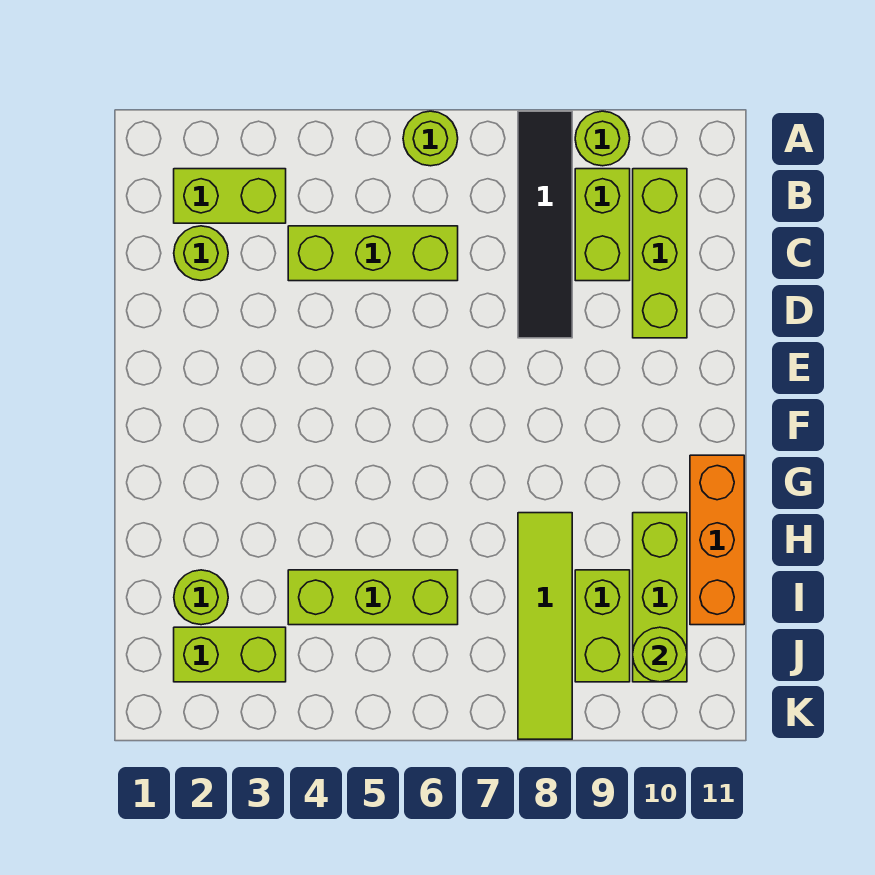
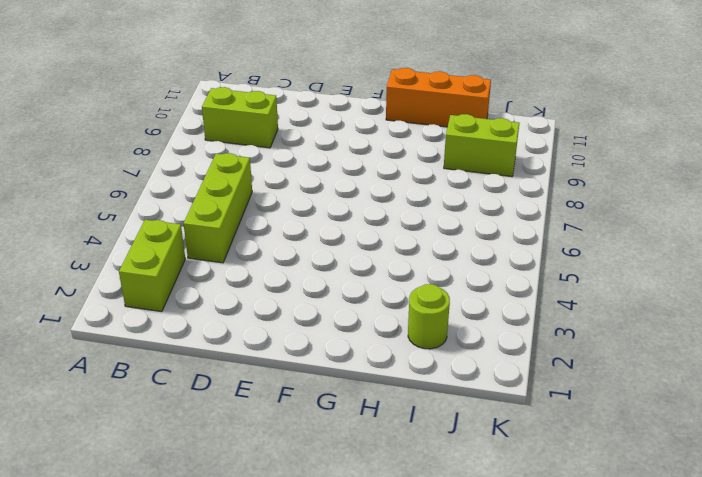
none -> lime round brick A6 level 1
none -> black tile A8:D8 level 1
none -> lime round brick A9 level 1

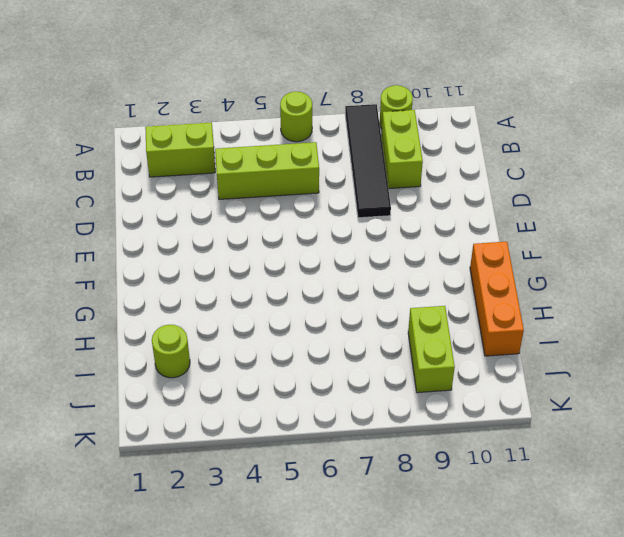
none -> lime brick B10:D10 level 1
none -> lime round brick C2 level 1
none -> lime tile H8:K8 level 1

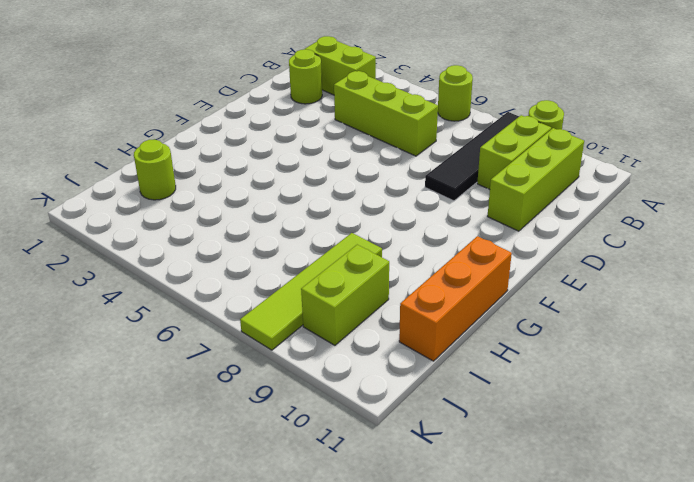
none -> lime brick H10:J10 level 1
none -> lime brick I4:I6 level 1
none -> lime brick J2:J3 level 1

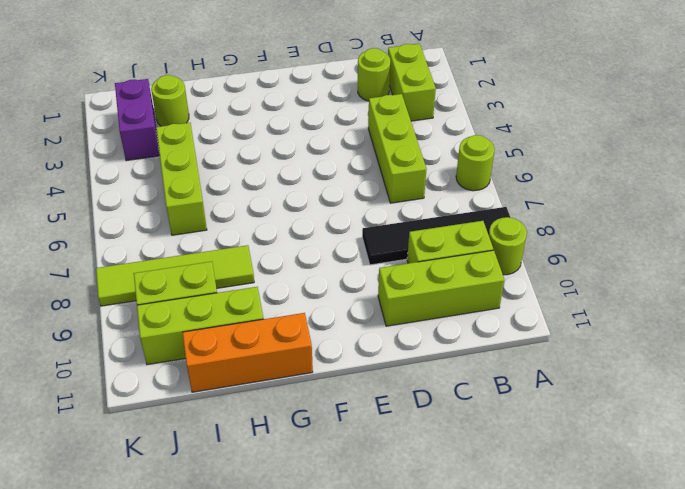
purple brick J2:J3 level 1 -> lime brick J2:J3 level 1
none -> lime round brick J10 level 2

